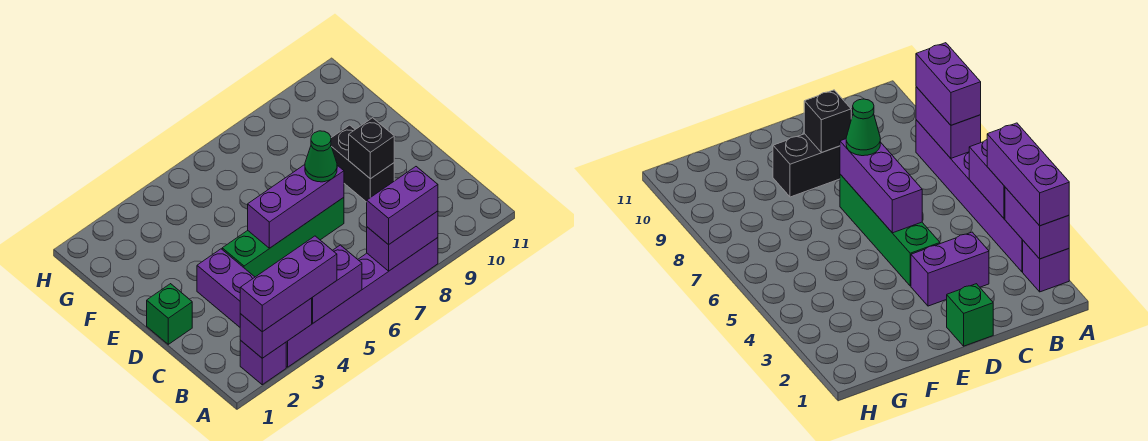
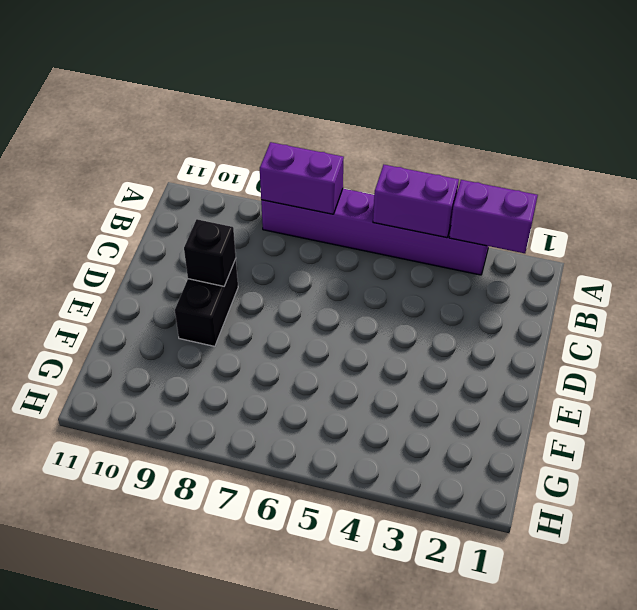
none -> purple brick A2 level 1
none -> purple brick C3:D3 level 1
none -> green brick D1 level 1

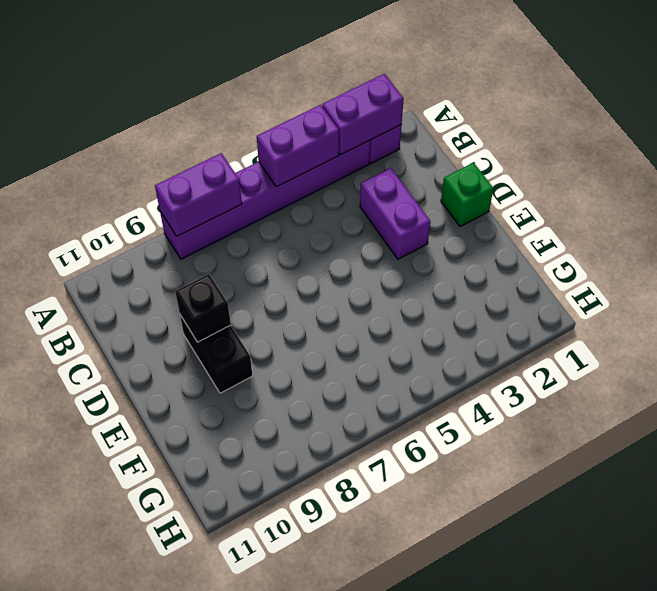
none -> green brick D4:D7 level 1
none -> purple brick D5:D7 level 2
none -> purple brick A2:A4 level 3

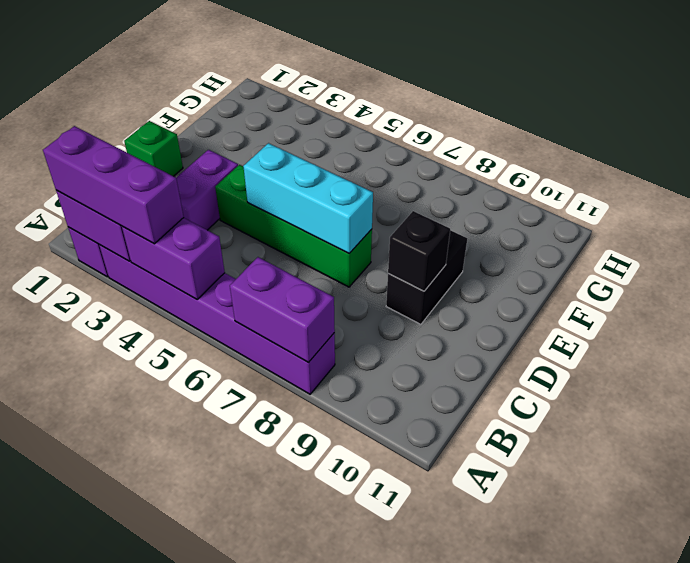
cyan brick D5:D7 level 2 -> purple brick D5:D7 level 2
none -> purple brick A7:A8 level 3
none -> green cone D7 level 3

